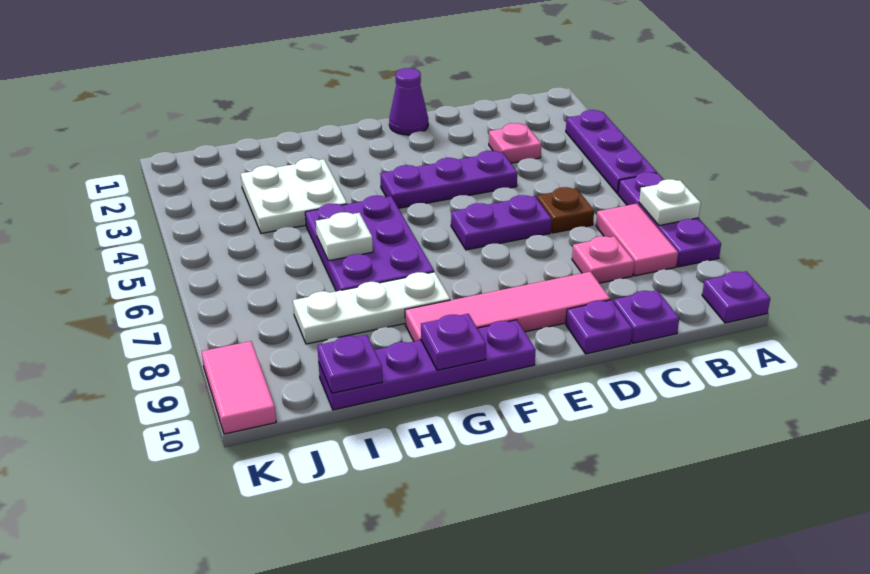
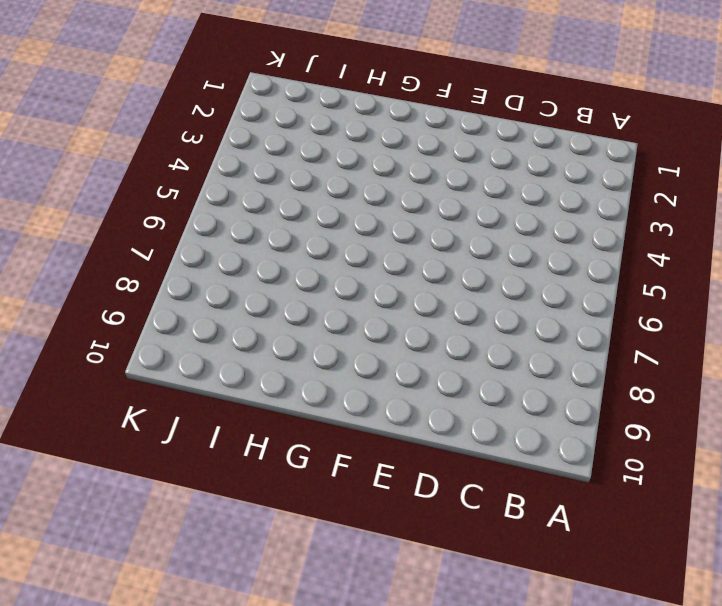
none -> purple plate A3:A5 level 1
none -> purple plate A6:A8 level 1
none -> purple plate A10 level 1

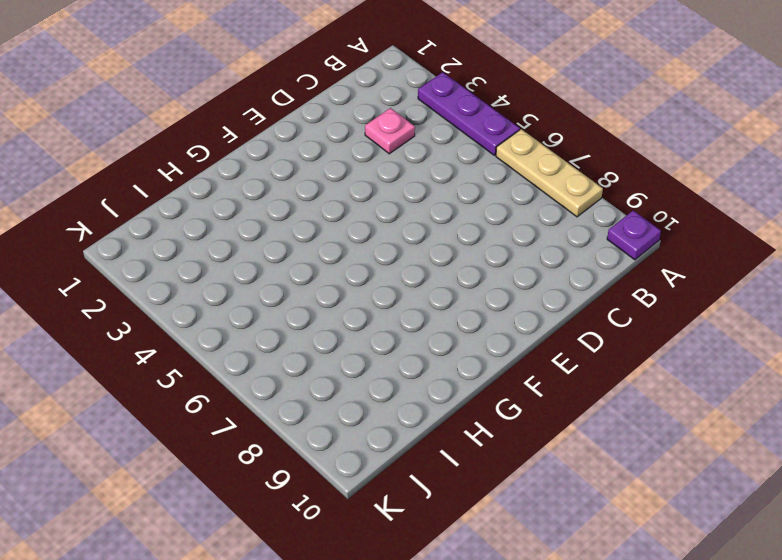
tan plate A6:A8 level 1 -> purple plate A6:A8 level 1
none -> pink tile B7:B8 level 1
none -> brown plate C6 level 1
none -> pink plate C8 level 1

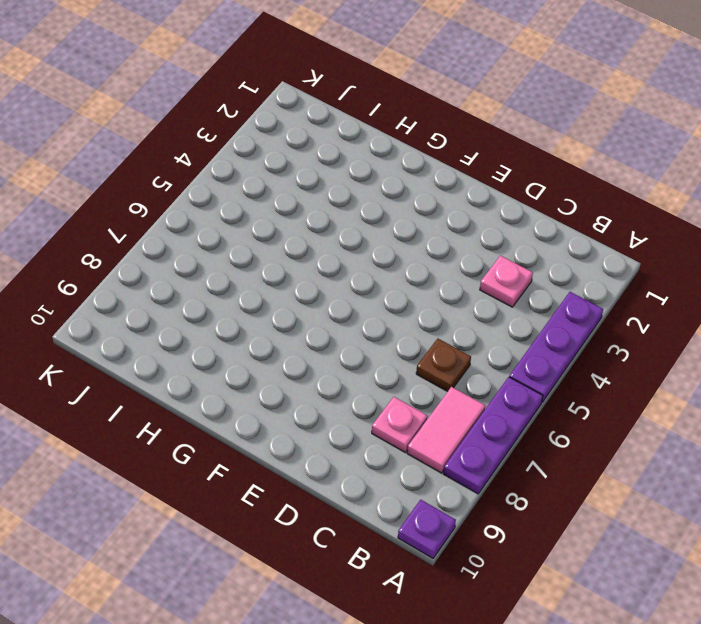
none -> purple plate C10 level 1
none -> purple plate D4:F4 level 1
none -> purple plate D6:E6 level 1

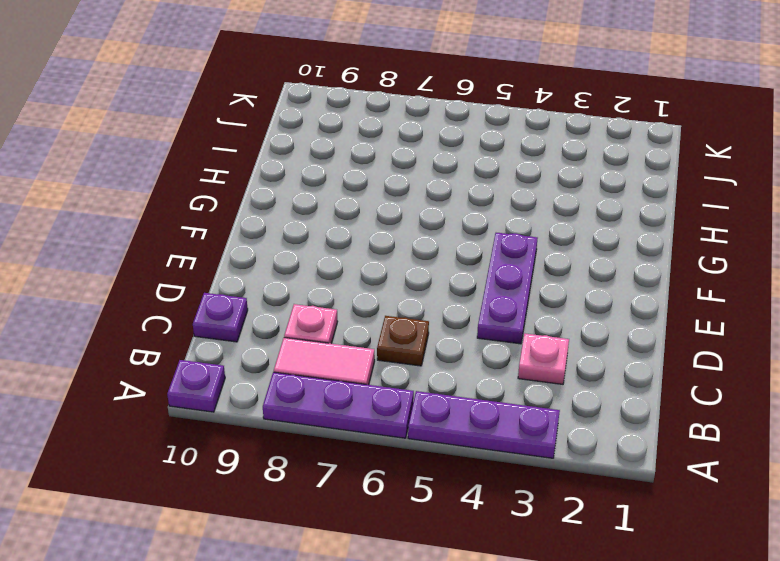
none -> purple plate D6:E6 level 1
none -> pink tile D9:G9 level 1
none -> purple plate D10 level 1

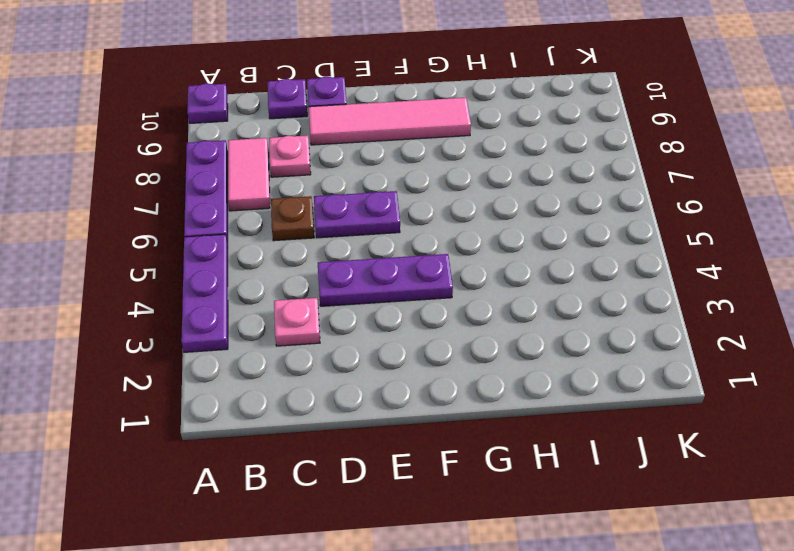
none -> purple cone E1 level 1
none -> purple plate F10:I10 level 1
none -> purple plate G5:H7 level 1

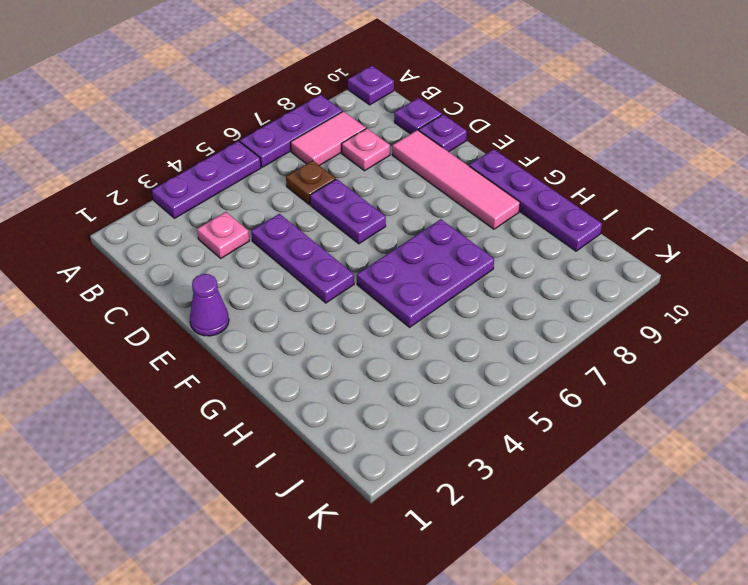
none -> white plate G8:I8 level 1
none -> white plate H3:I4 level 1
none -> pink tile K9:K10 level 1

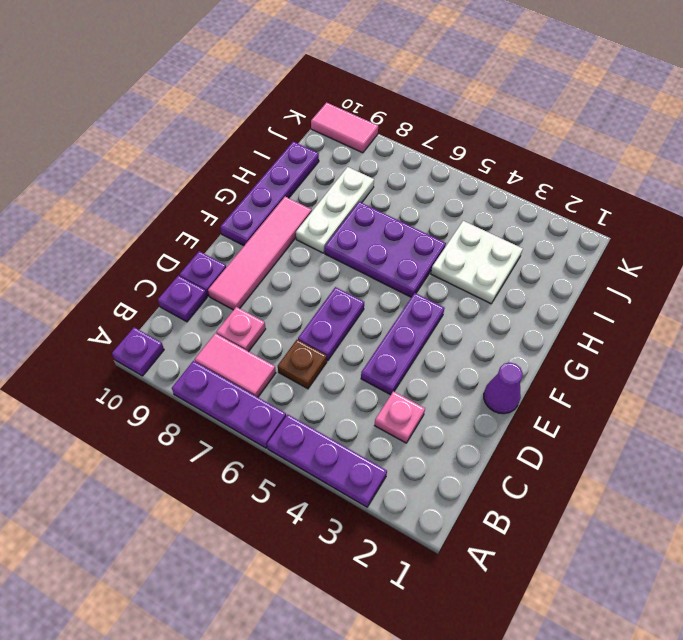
none -> white plate A7 level 2
none -> purple plate G10 level 2
none -> white plate H6 level 2

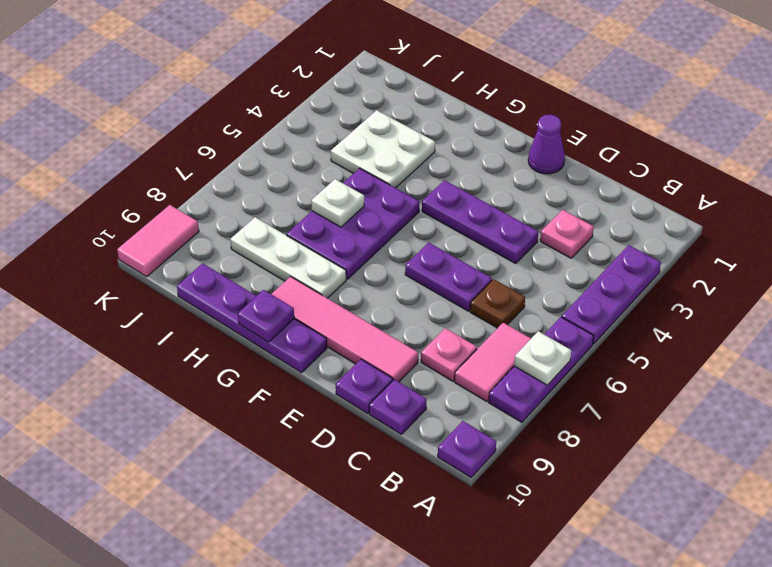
none -> purple plate I10 level 2

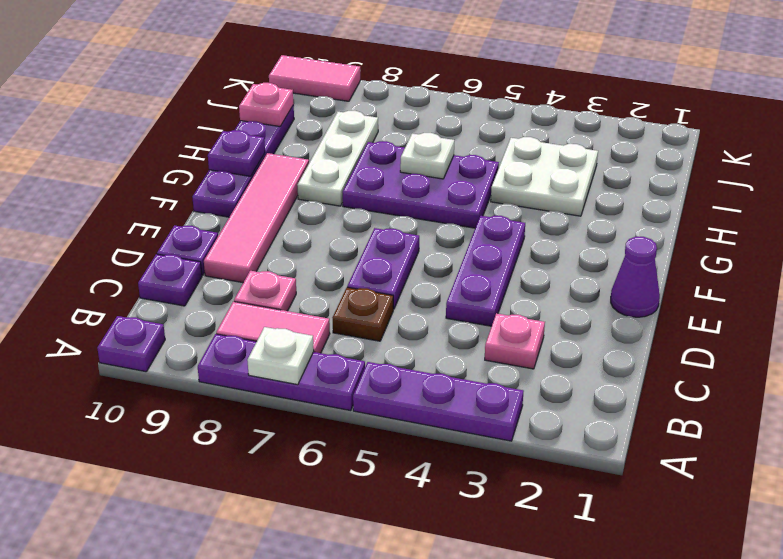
pink plate I10 level 2 -> purple plate I10 level 2

